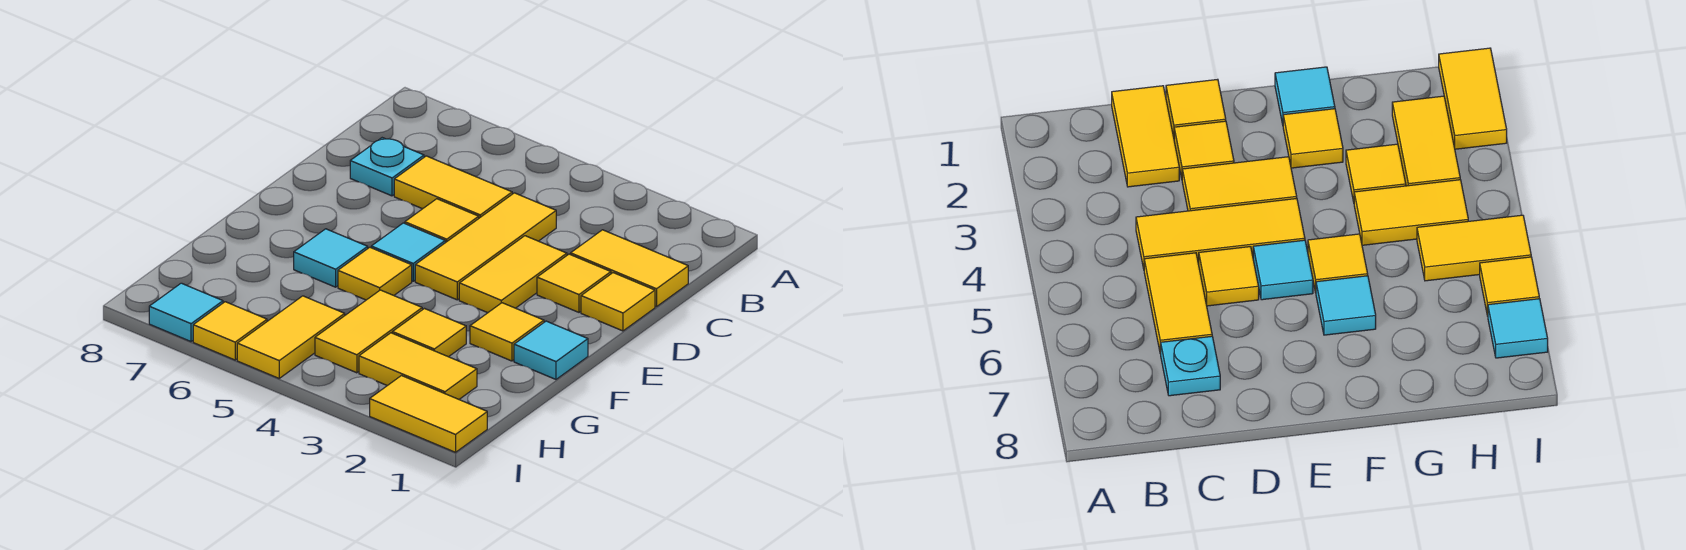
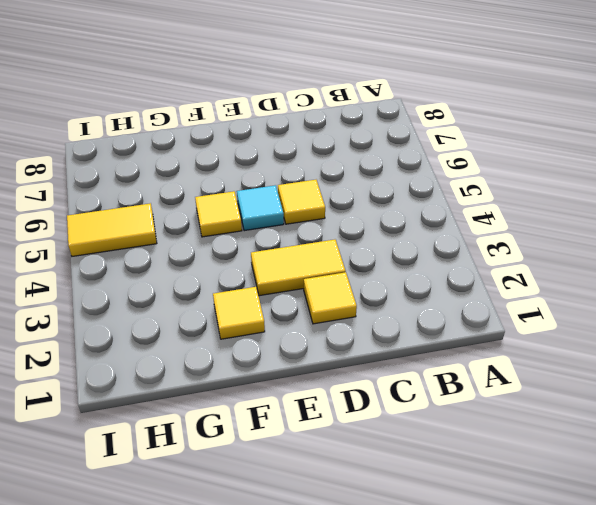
none -> yellow tile C1:C2 level 1
none -> yellow tile C4:E4 level 1
none -> yellow tile C5:C6 level 1

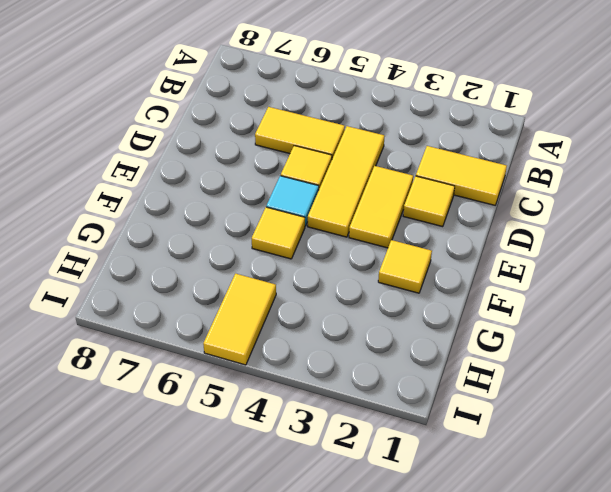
none -> cyan plate C7 level 1
none -> yellow tile D1 level 1
none -> cyan tile F1 level 1

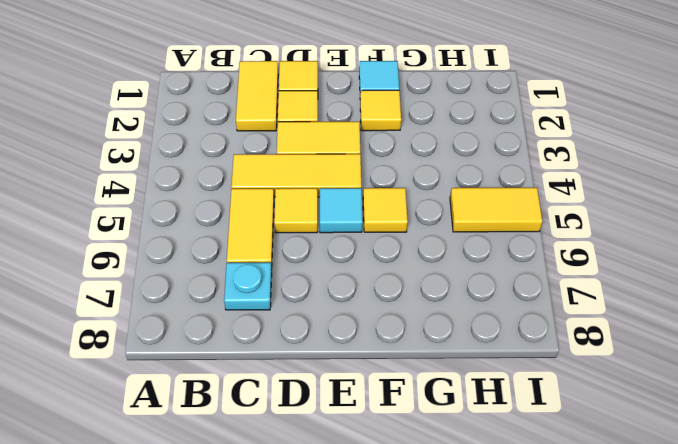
none -> cyan tile F6 level 1
none -> yellow tile G3 level 1
none -> yellow tile G4:H4 level 1

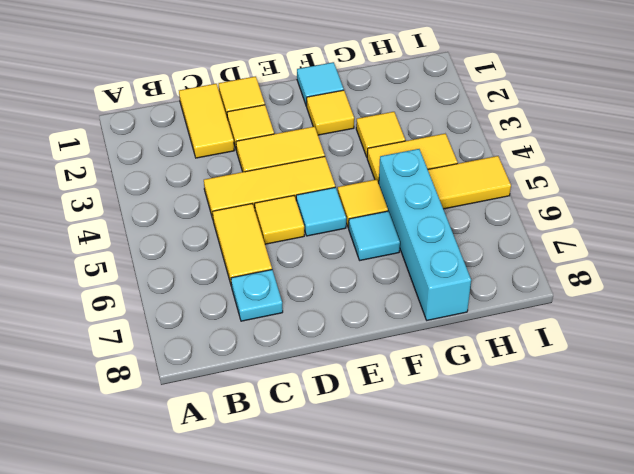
cyan brick G5:G8 level 1 -> none
none -> yellow tile H2:H3 level 1
none -> yellow tile I1:I2 level 1
none -> yellow tile I6 level 1

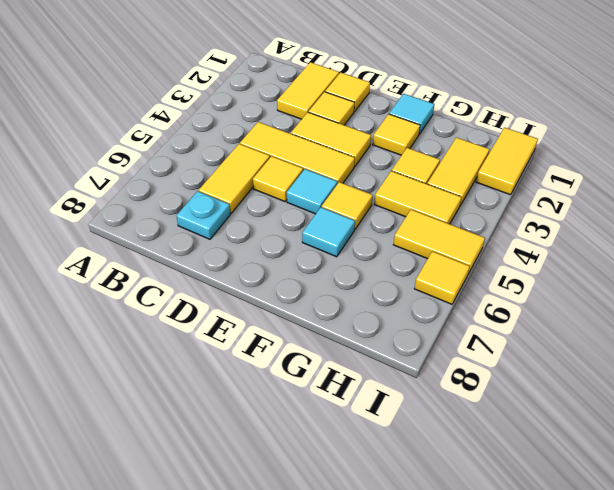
none -> cyan tile I7 level 1

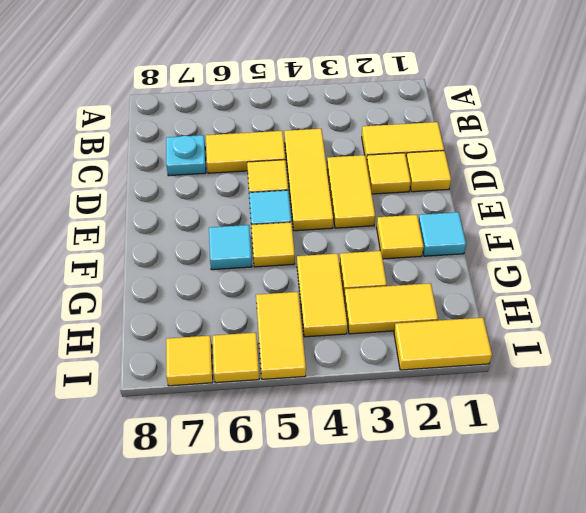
yellow tile I7 level 1 -> cyan tile I7 level 1

